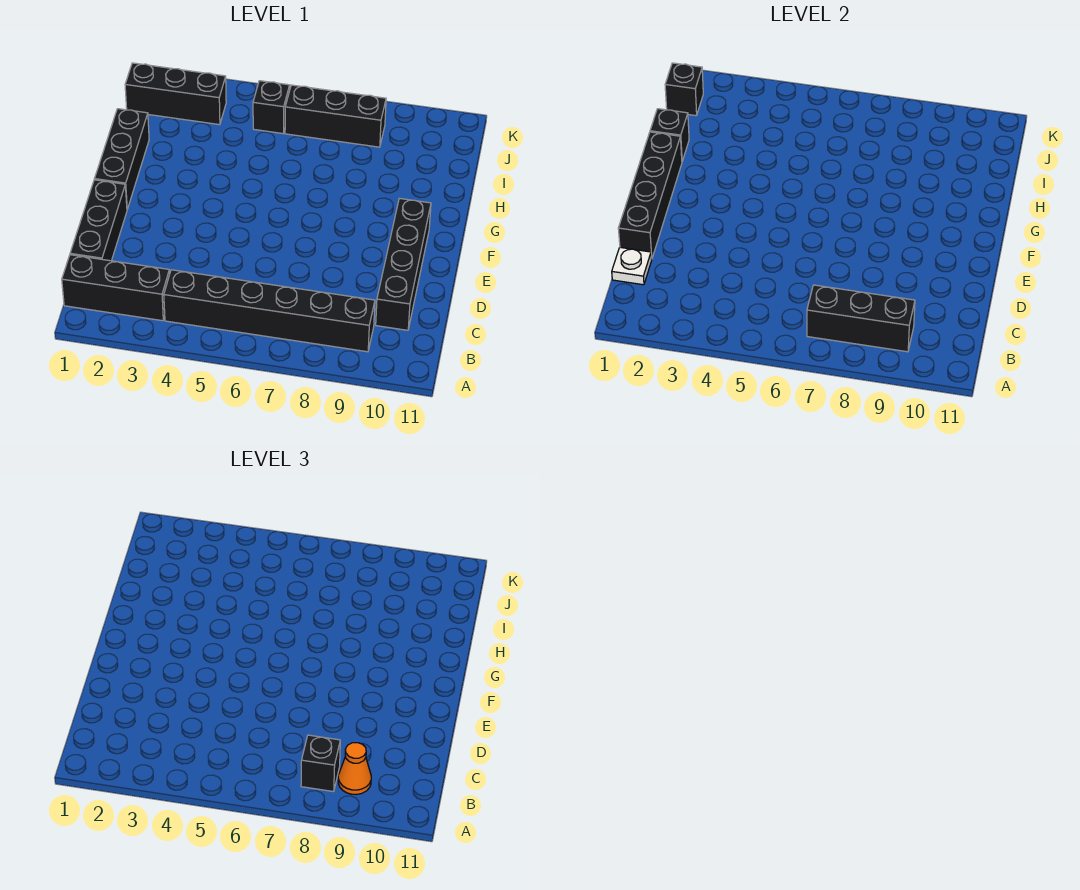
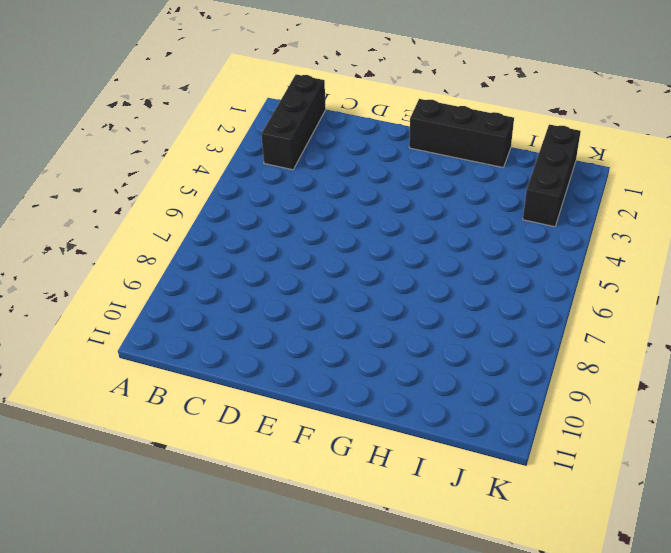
none -> black brick B4:B9 level 1
none -> black brick C1:E1 level 1
none -> black brick C10:F10 level 1

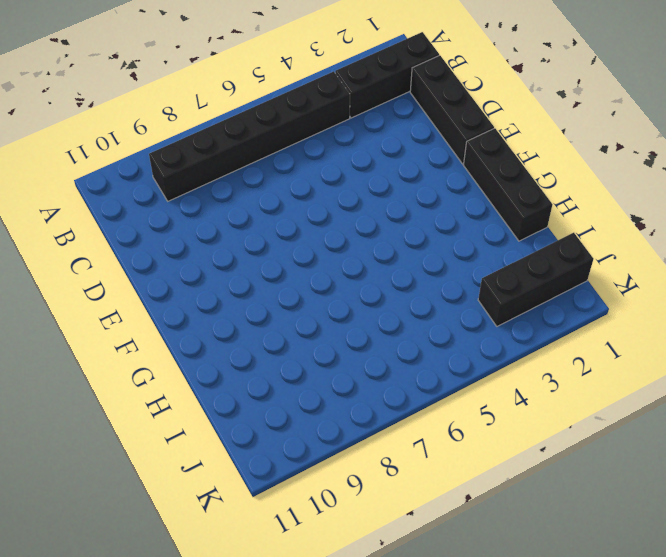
none -> black brick C10:F10 level 1
none -> black brick J5 level 1
none -> black brick J6:J8 level 1

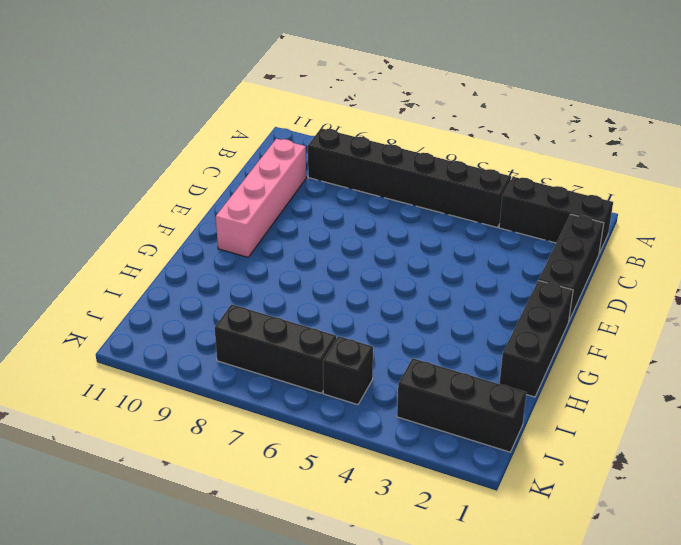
pink brick C10:F10 level 1 -> black brick C10:F10 level 1
none -> black brick B7:B9 level 2
none -> white plate C1 level 2
none -> black brick D1:G1 level 2

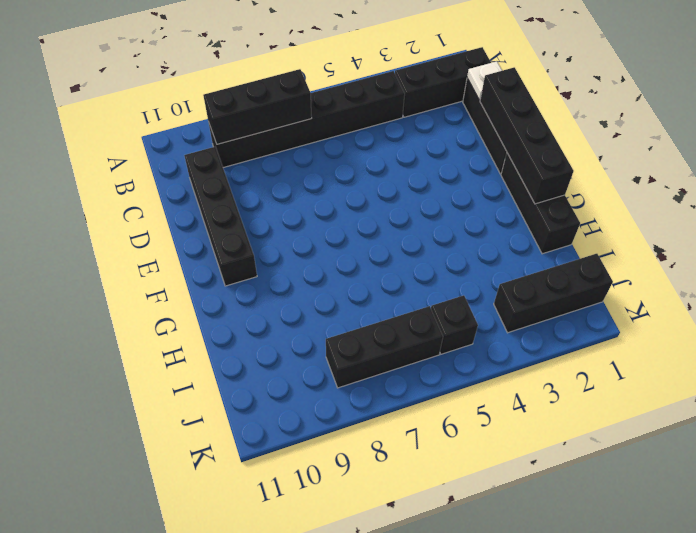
none -> black brick H1 level 2
none -> black brick J1 level 2
none -> black brick B8 level 3

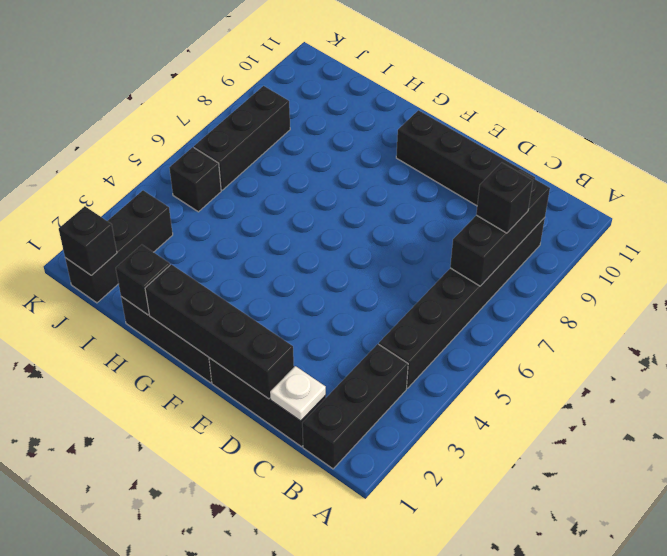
none -> orange cone B9 level 3

